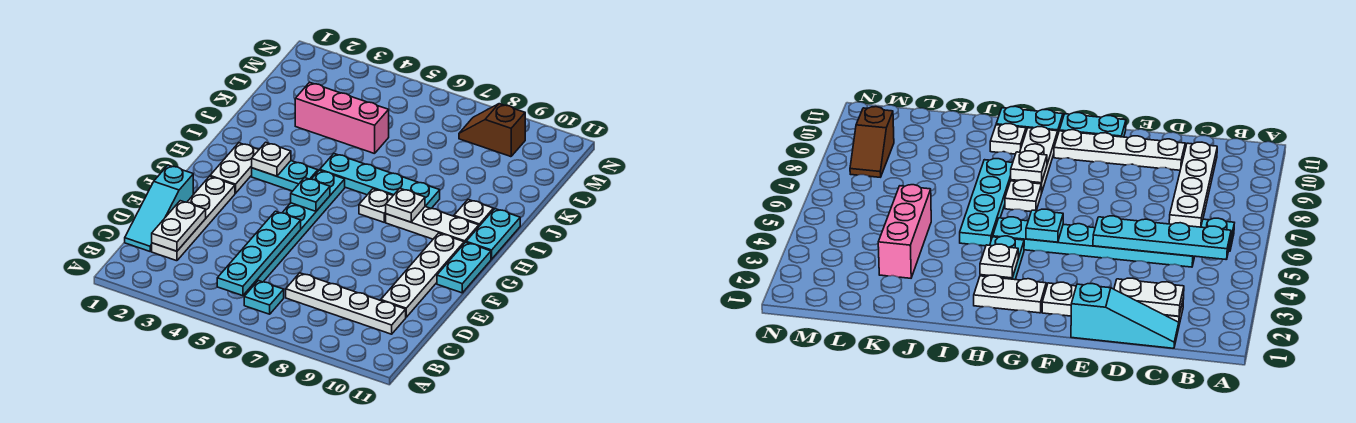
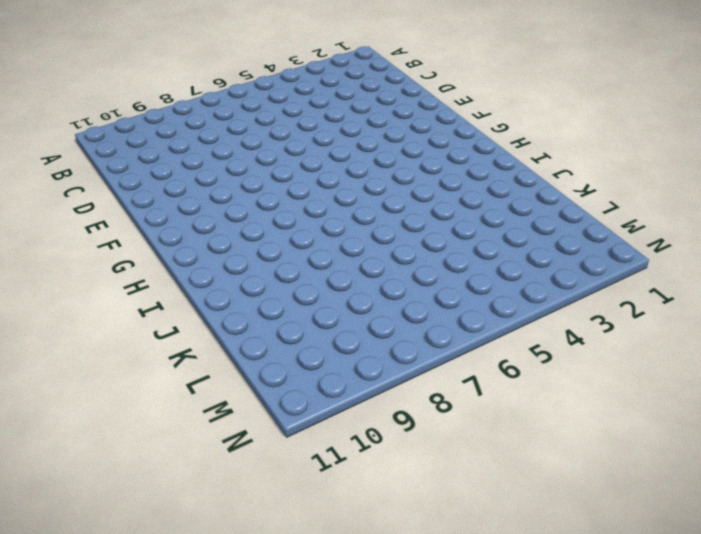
none -> cyan plate B6 level 1
none -> cyan slope C1:E1 level 1 top E
none -> white plate C2:F2 level 1

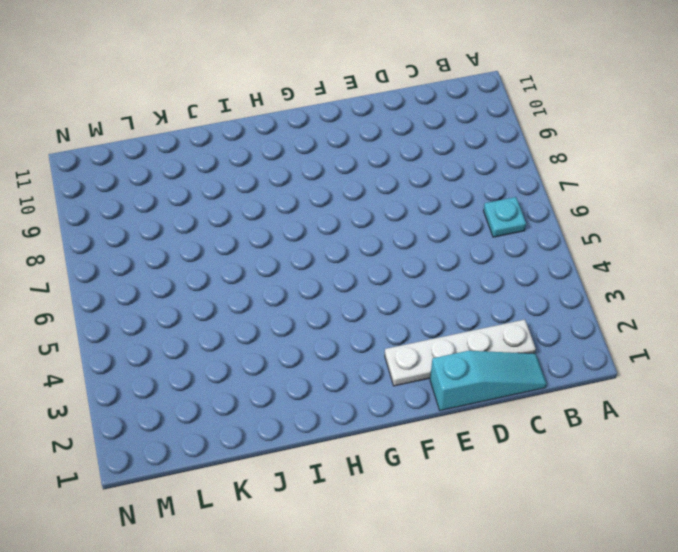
none -> cyan plate C5:H5 level 1
none -> white plate C7:C10 level 1
none -> white plate D10:G10 level 1

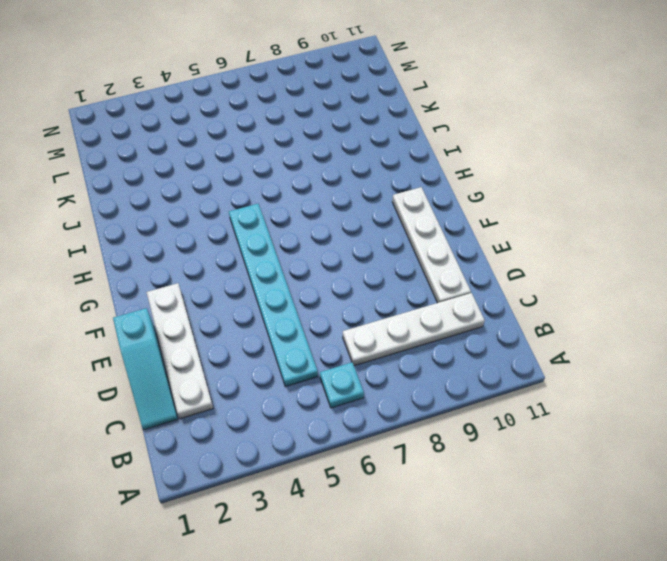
none -> cyan plate F11:G11 level 1
none -> white plate G2:H2 level 1
none -> cyan plate H3:H4 level 1

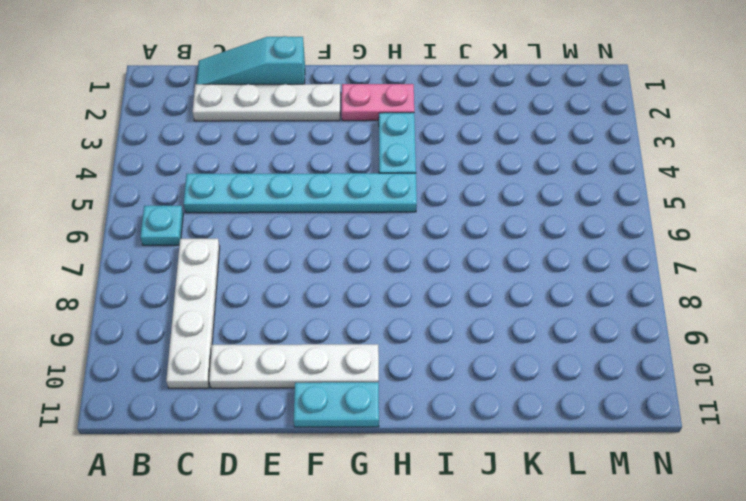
pink plate G2:H2 level 1 -> white plate G2:H2 level 1
none -> white plate H7 level 1
none -> white plate H8:H10 level 1
none -> cyan plate H11:I11 level 1

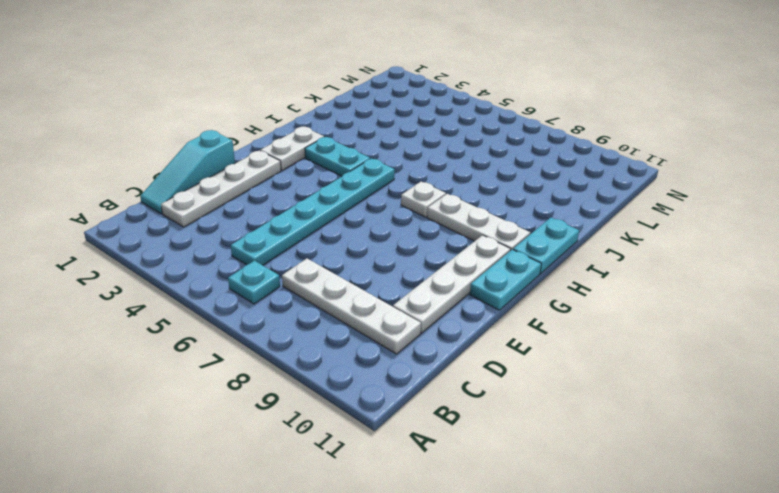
none -> cyan plate I5:I8 level 1
none -> white plate I10 level 1
none -> pink brick K3:K5 level 1

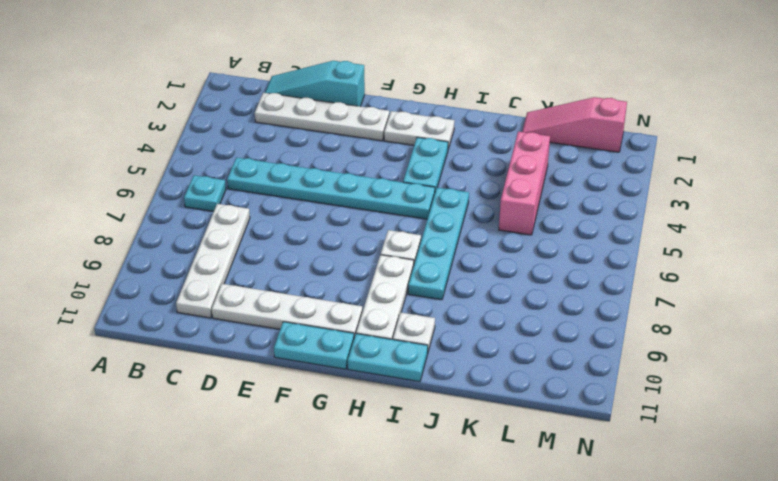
pink slope K1:M1 level 1 top M -> none
none -> brown slope M8:M9 level 1 top 9
none -> cyan plate B5:E5 level 2
none -> white plate C2:D2 level 2

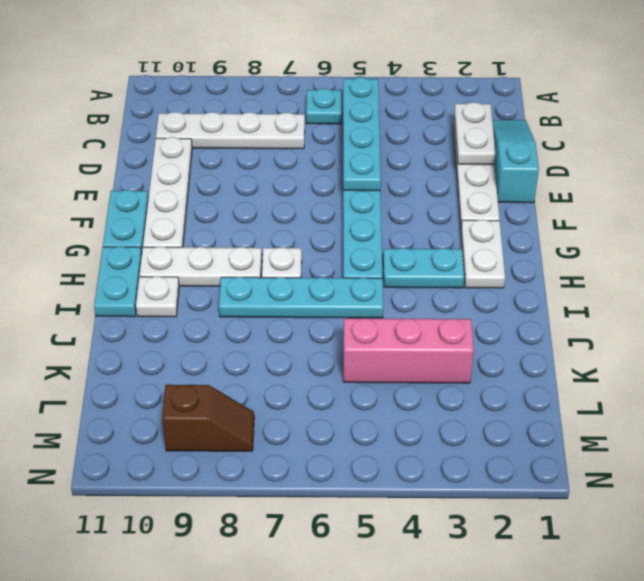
none -> cyan plate G5 level 2
none -> white plate H3 level 2
none -> white plate H8 level 2

